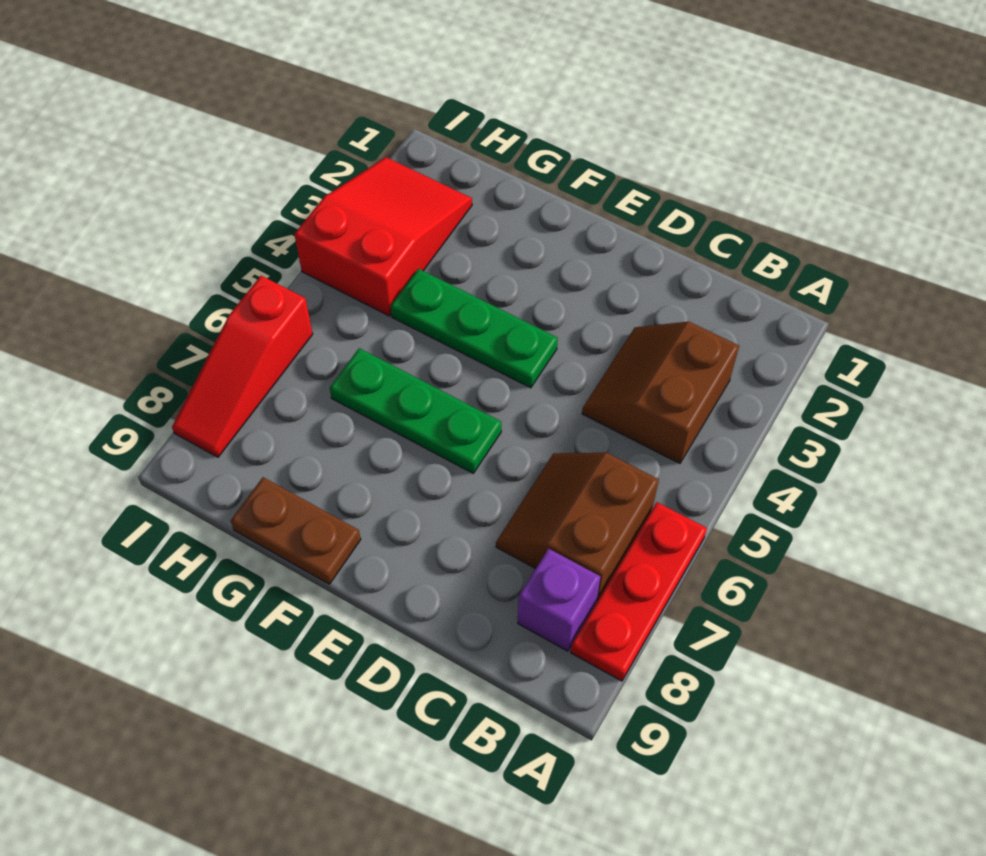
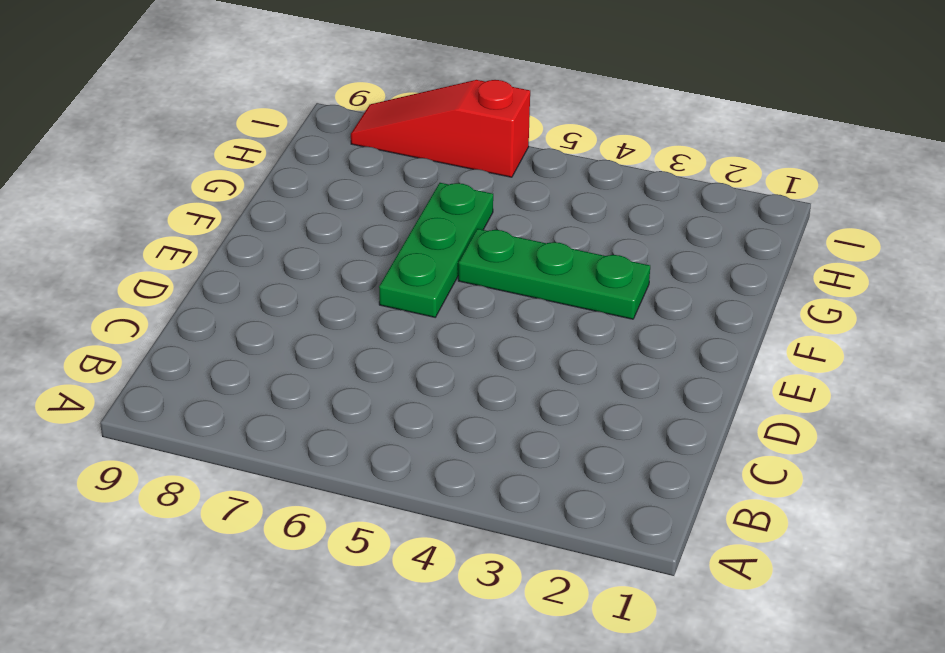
green plate F3:F5 level 1 -> green plate E4:G4 level 1
none -> red plate A6:A8 level 1
none -> brown slope B3:C4 level 1 top B

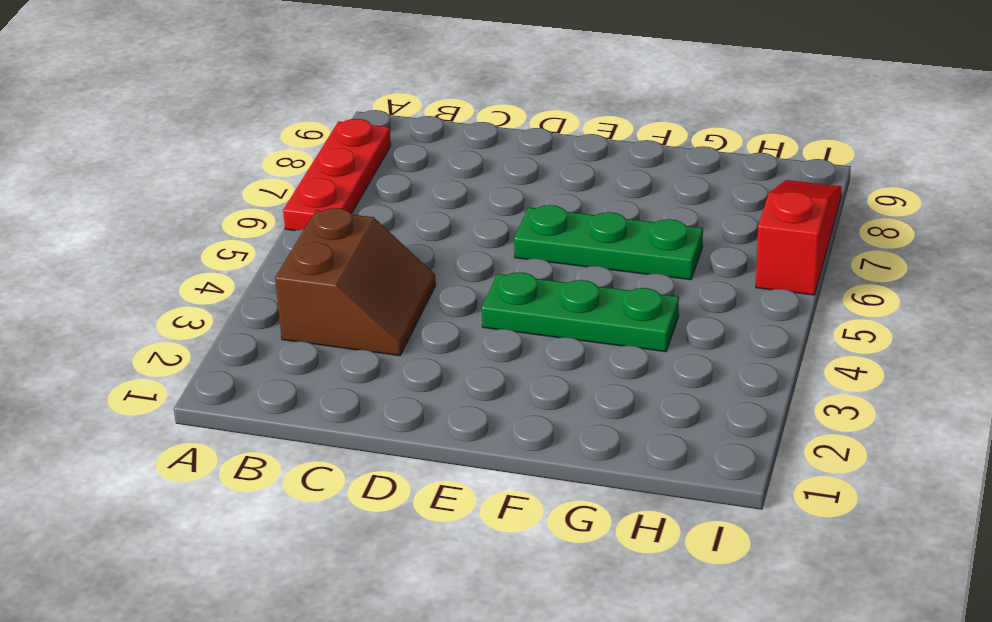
none -> brown slope B6:C7 level 1 top B
none -> purple brick B8 level 1

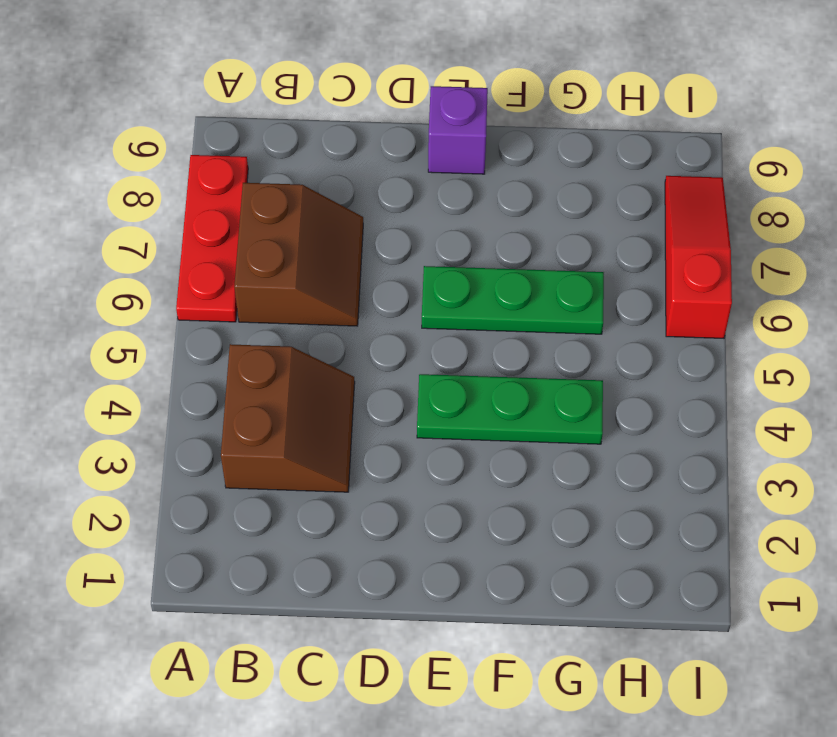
purple brick E9 level 1 -> purple brick B8 level 1
none -> brown plate F9:G9 level 1
none -> red slope H2:I4 level 1 top 4

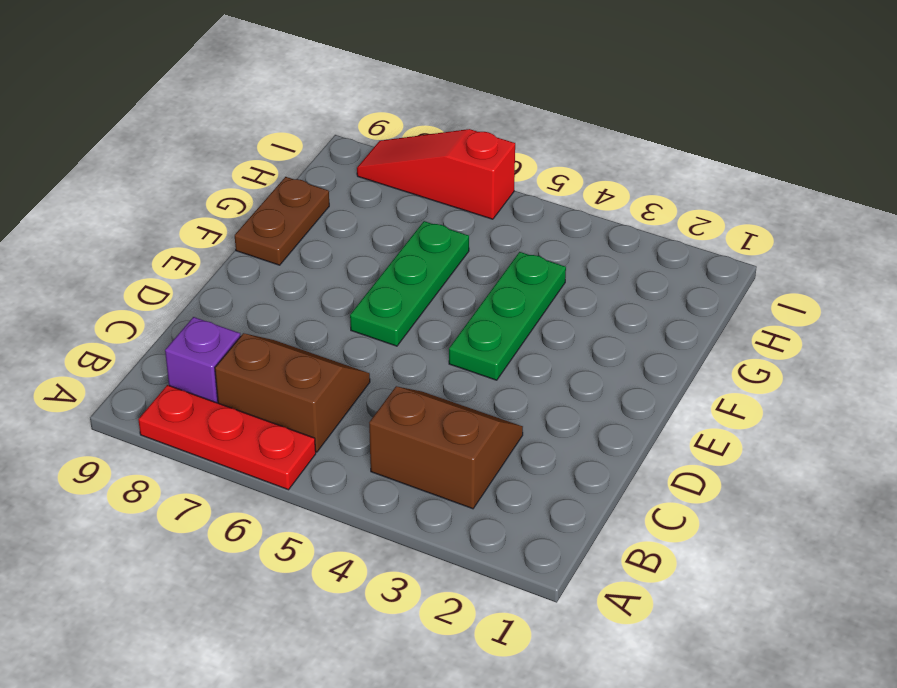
none -> red slope H2:I4 level 1 top 4

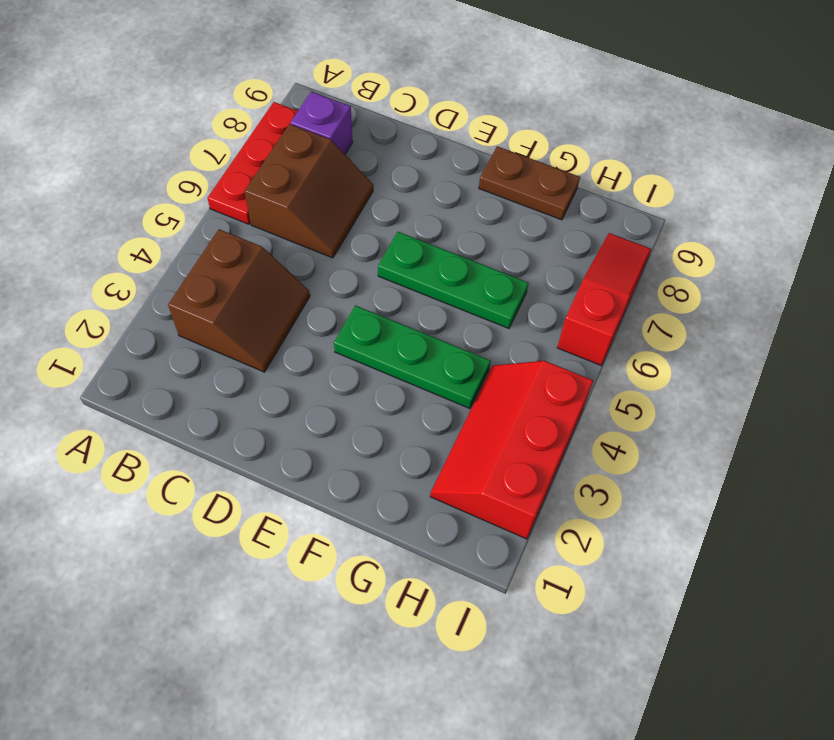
red slope H2:I4 level 1 top I -> red slope H2:I4 level 1 top 4

